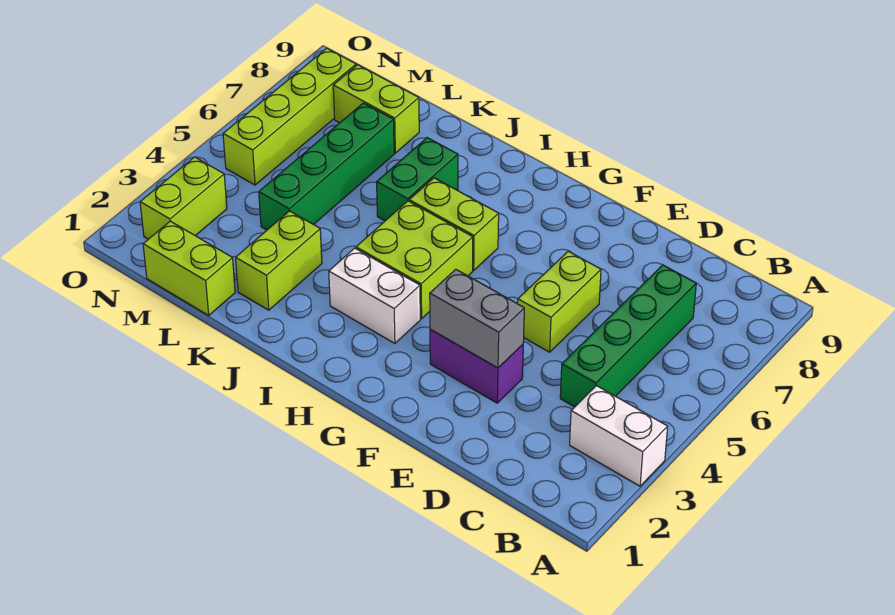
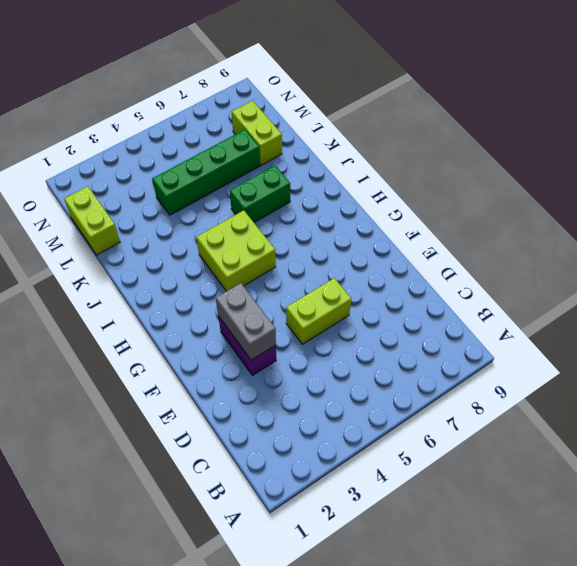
none -> white brick A3:B3 level 1
none -> green brick C4:C7 level 1
none -> white brick H3:I3 level 1

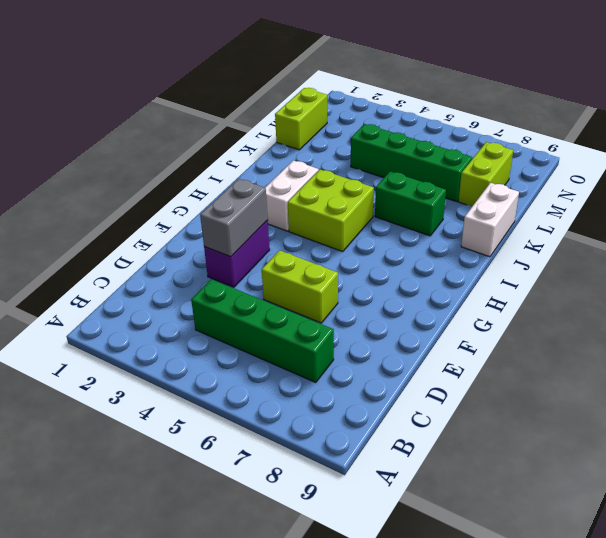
white brick J9:K9 level 1 -> white brick A3:B3 level 1
none -> lime brick H6:I6 level 1
none -> lime brick K2:K3 level 1
none -> lime brick N2:N3 level 1

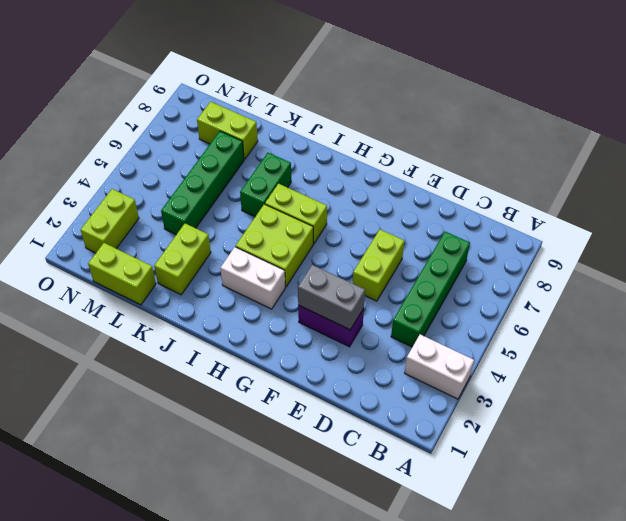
none -> lime brick N5:N8 level 1

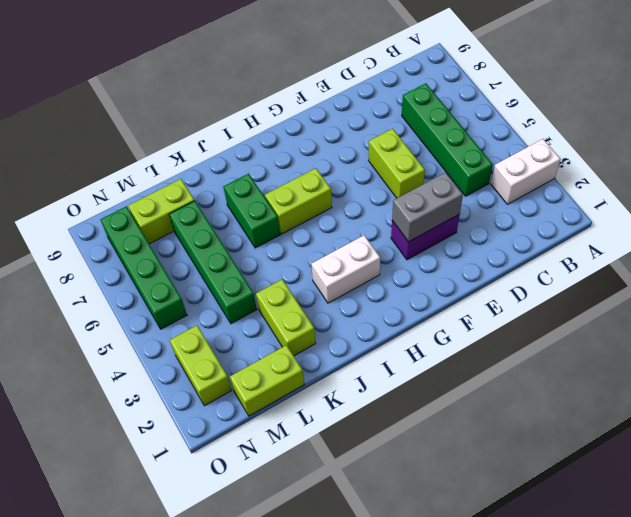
green brick N5:N8 level 1 -> lime brick N5:N8 level 1
none -> lime brick H4:I5 level 1

